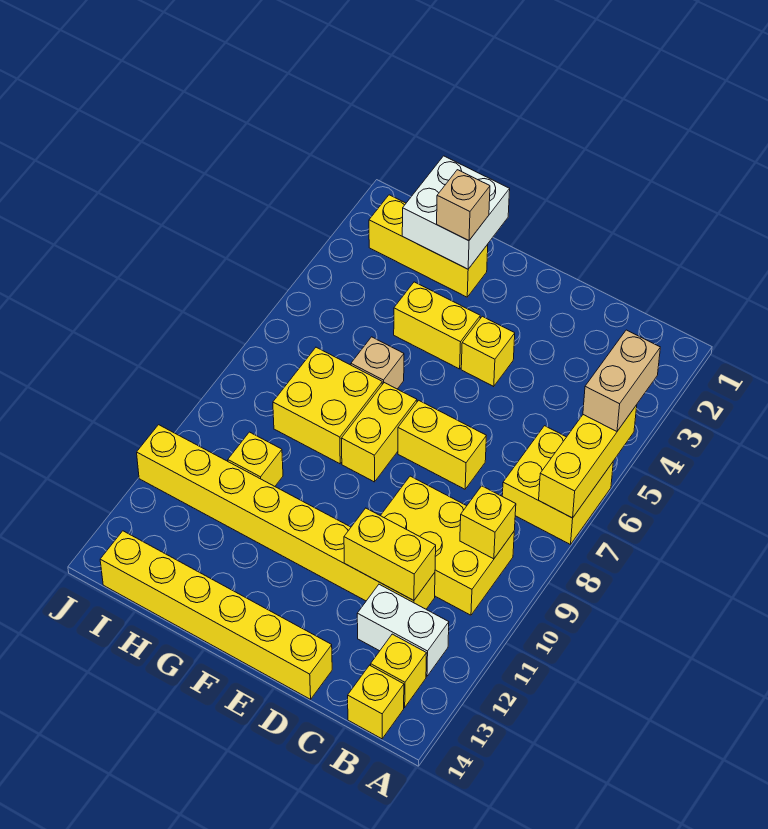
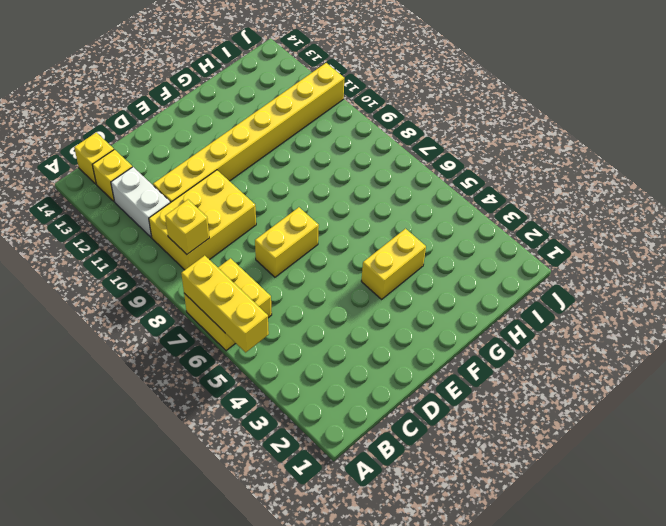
white brick B11:B12 level 1 -> white brick B12:C12 level 1
none -> yellow brick D14:I14 level 1
none -> yellow brick E4 level 1
none -> yellow brick F7:F8 level 1

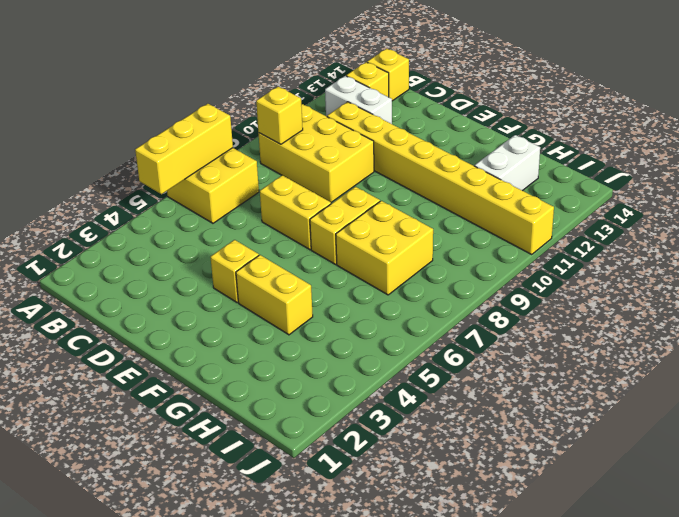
white brick H12:H13 level 1 -> none
none -> yellow brick D14:I14 level 1
none -> yellow brick G2:I2 level 1
none -> tan brick G6 level 1

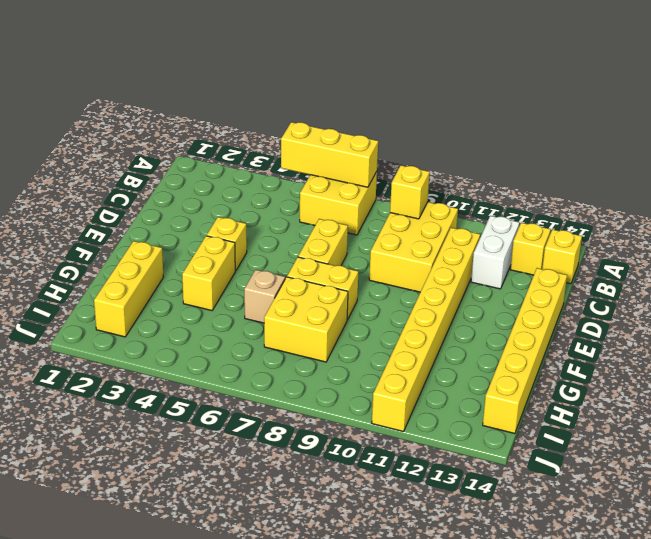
none -> yellow brick H10 level 1
none -> yellow brick C11:D11 level 2
none -> white brick G1:H2 level 2

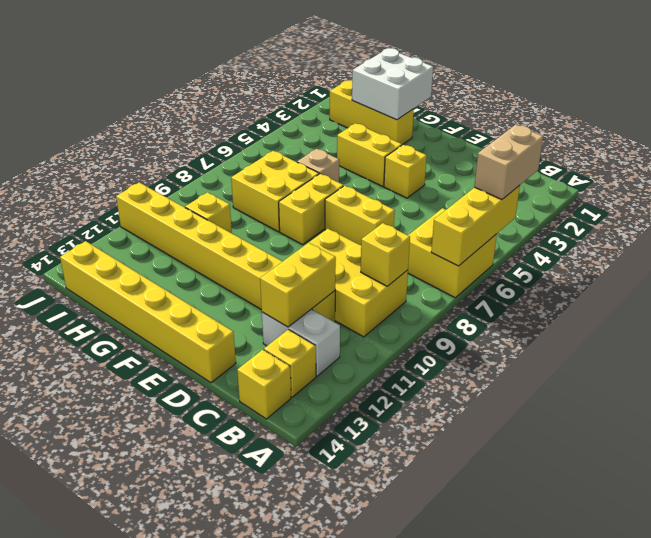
yellow brick C11:C12 level 2 -> yellow brick C11:D11 level 2
none -> tan brick G2 level 3

